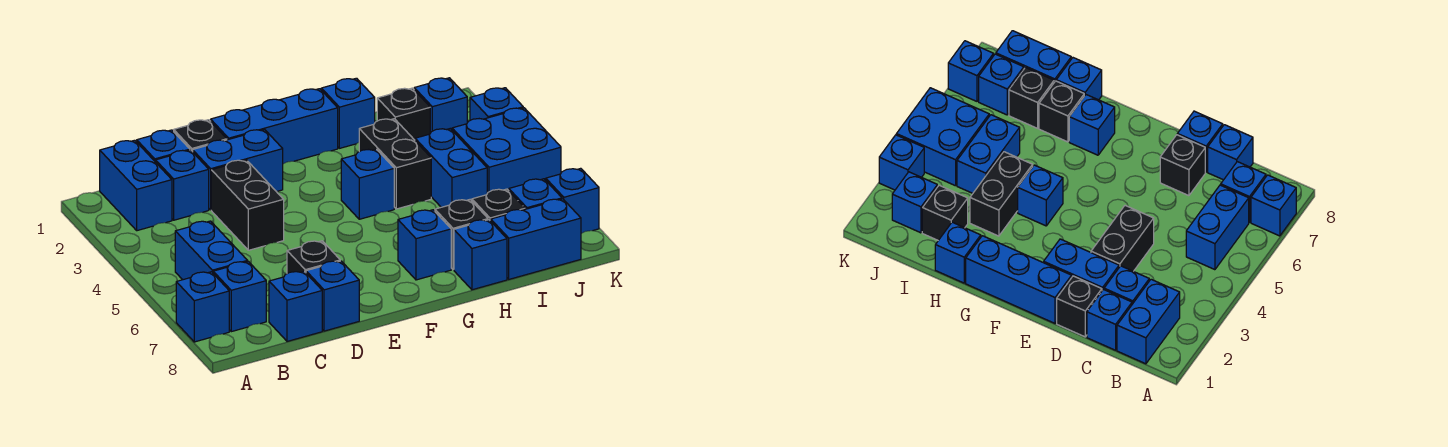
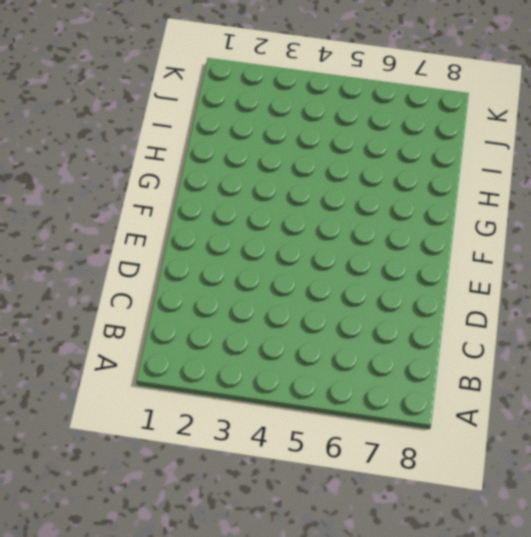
none -> blue brick A7 level 1
none -> blue brick B1:B2 level 1
none -> blue brick B5:B6 level 1

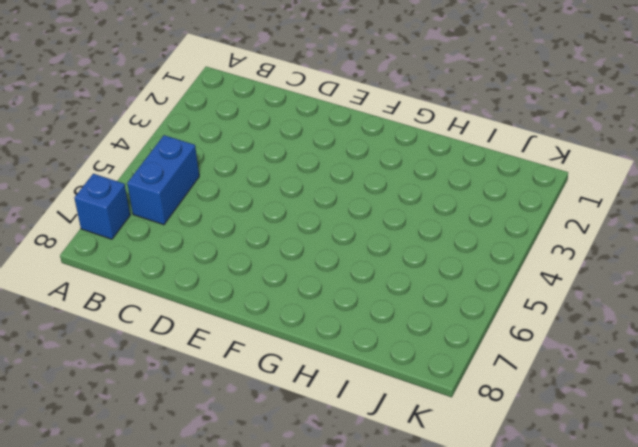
none -> blue brick B1:B2 level 1
none -> blue brick B7 level 1
none -> blue brick C1 level 1

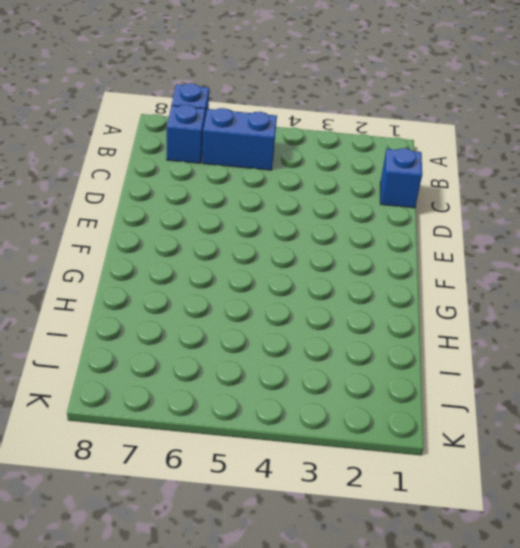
none -> blue brick B1:B2 level 1
none -> blue brick C2 level 1
none -> blue brick C8 level 1

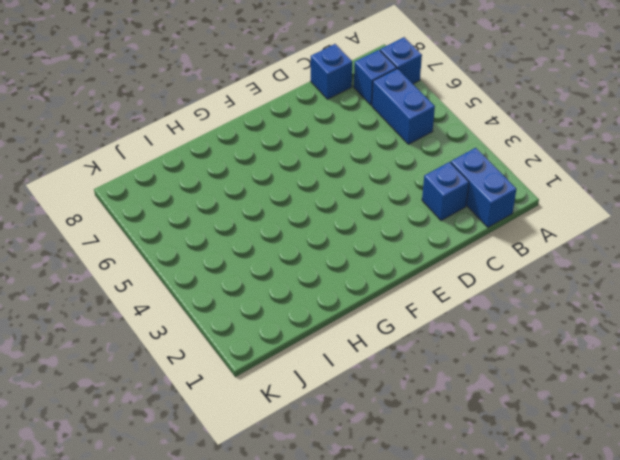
none -> blue brick C1 level 1
none -> black brick D1 level 1
none -> blue brick D2:E2 level 1

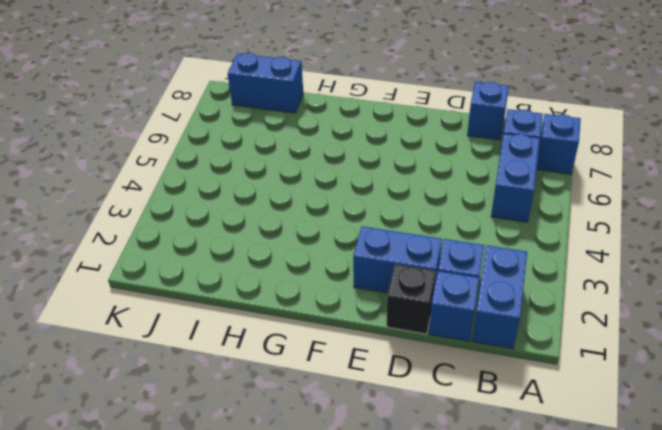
none -> black brick D3:D4 level 1
none -> black brick D7 level 1
none -> blue brick D8 level 1

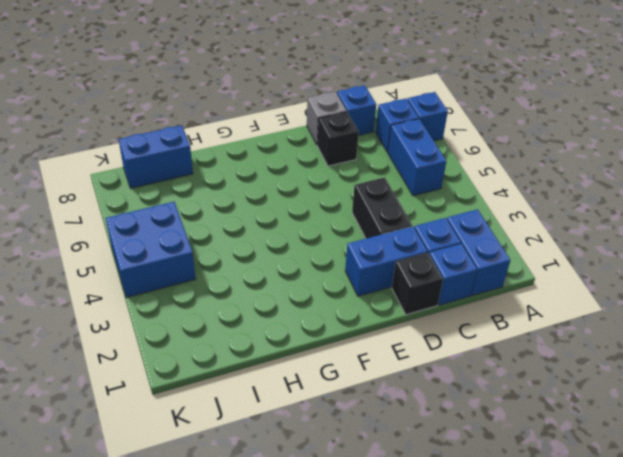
grey brick D8 level 1 -> blue brick D8 level 1
none -> blue brick E1:G1 level 1
none -> blue brick G4 level 1
none -> blue brick G7 level 1

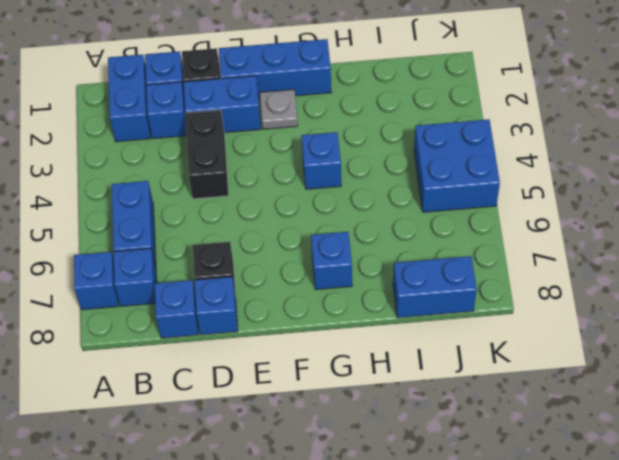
grey plate F2 level 1 -> none
none -> blue brick H1 level 1
none -> black brick H3:H4 level 1
none -> black brick H7 level 1

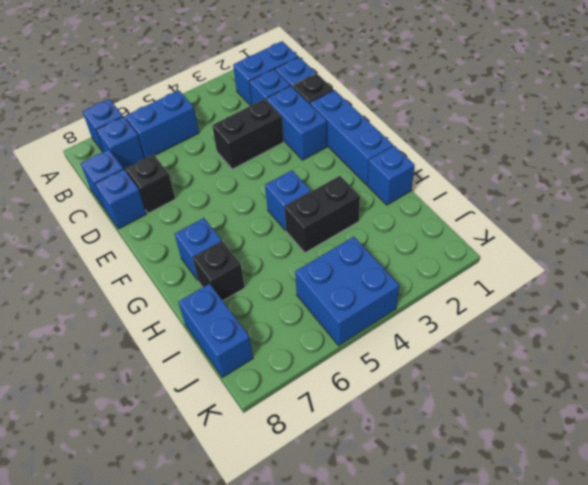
none -> blue brick H8 level 1
none -> black brick I2 level 1
none -> blue brick I4:I5 level 1

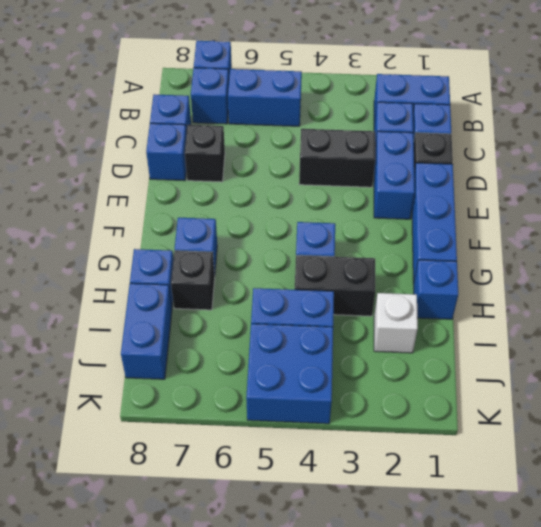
white brick I2 level 1 -> black brick I2 level 1
none -> black brick I7 level 1
none -> blue brick J2 level 1
none -> blue brick J7 level 1

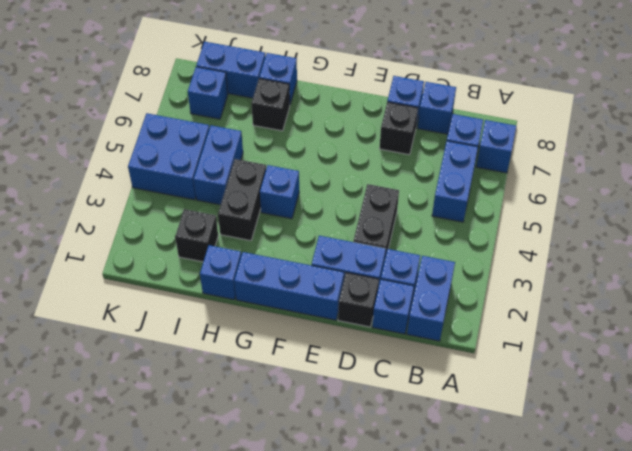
none -> blue brick G7 level 1
none -> black brick I7 level 1
none -> blue brick J2 level 1

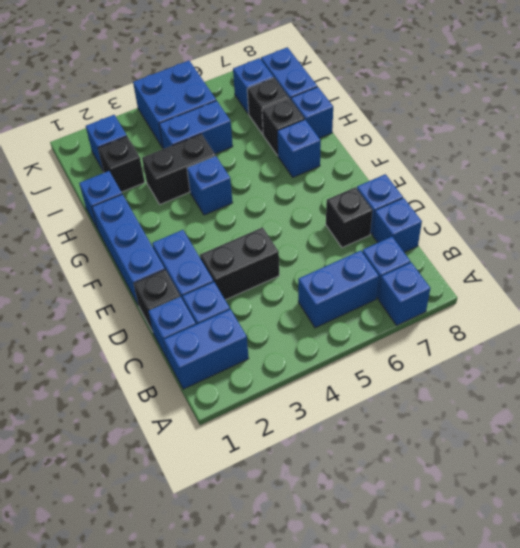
none -> blue brick K3 level 1
none -> blue brick K7 level 1

